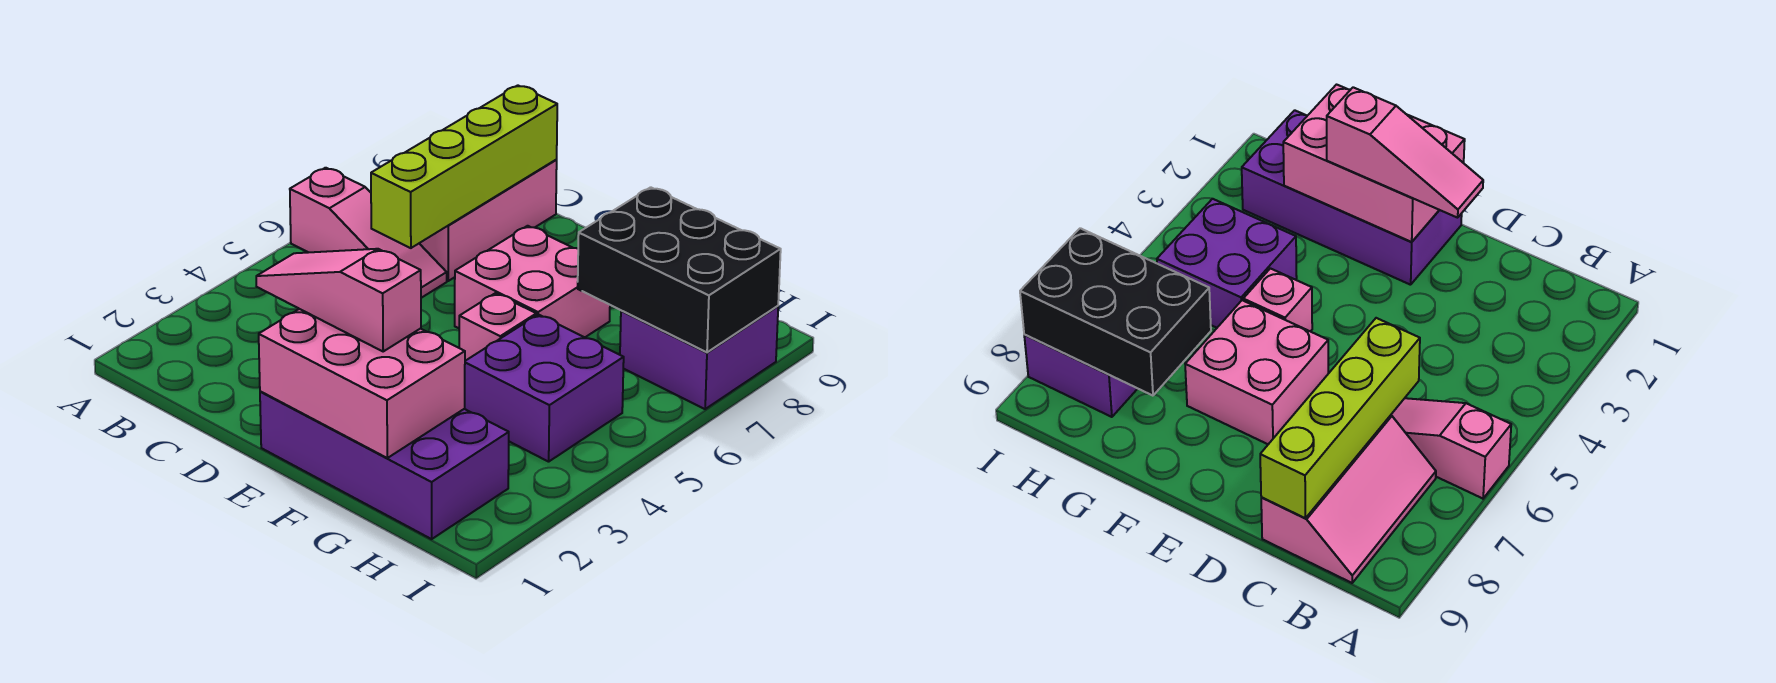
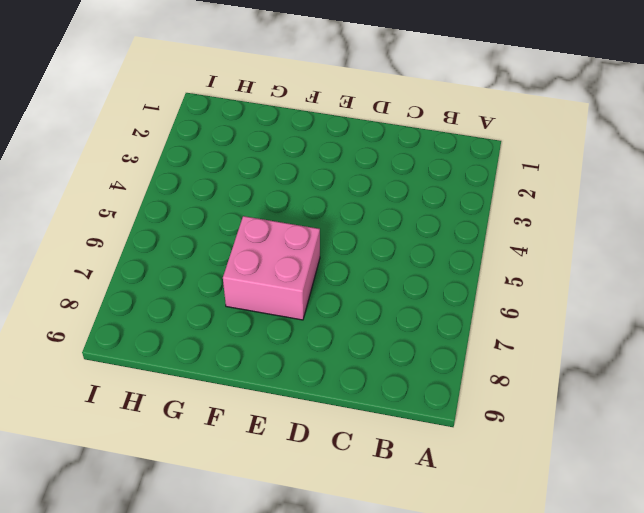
none -> pink slope A6:C6 level 1 top A
none -> pink slope B7:C9 level 1 top C

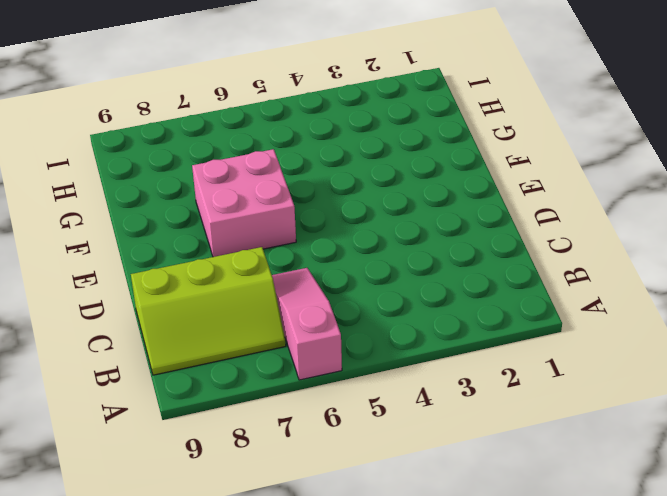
lime slope B7:C9 level 1 top C -> pink slope B7:C9 level 1 top C
none -> purple brick E1:H2 level 1
none -> pink brick F5 level 1

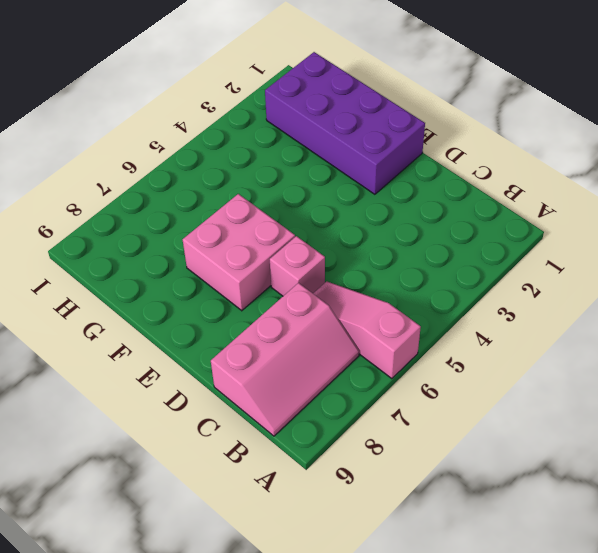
pink brick D6 level 1 -> pink brick F5 level 1
none -> purple brick G4:H5 level 1
none -> purple brick H7:I8 level 1

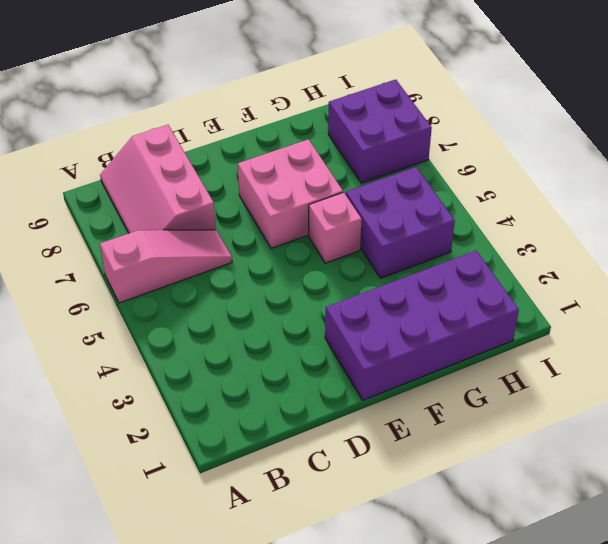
none -> lime brick C6:C9 level 2
none -> pink brick E1:G2 level 2

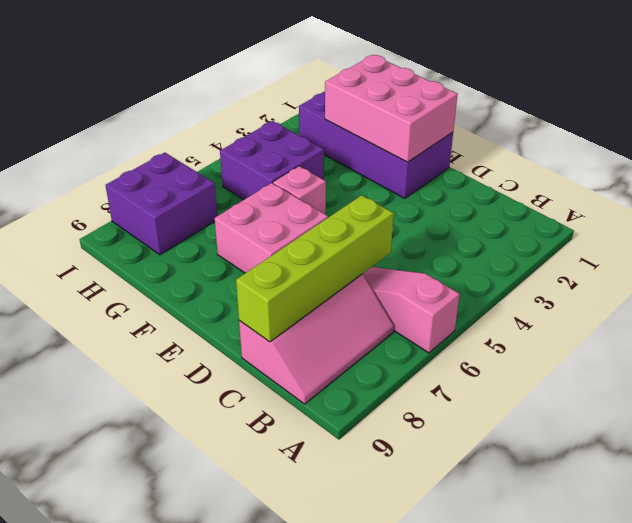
none -> black brick G7:I8 level 2
none -> pink slope D2:F2 level 3 top F

